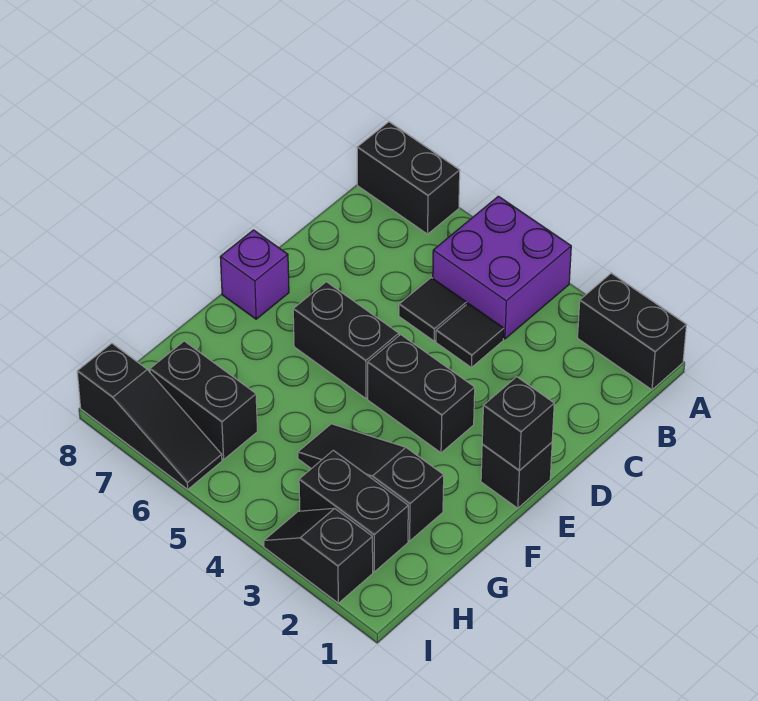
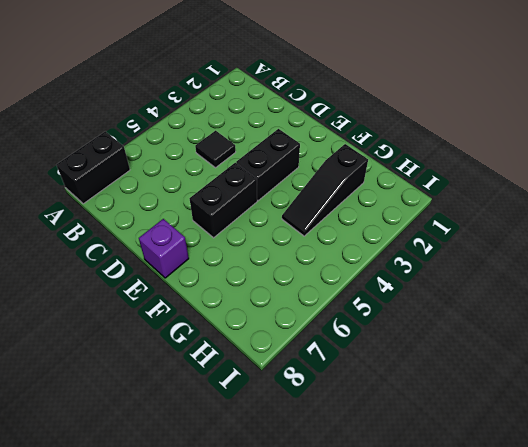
none -> black brick A1:A2 level 1
none -> purple brick A4:B5 level 1
none -> black tile C5 level 1

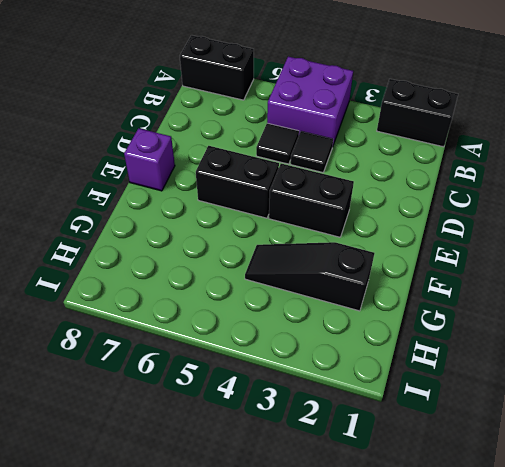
none -> black brick E1 level 1
none -> black brick H2:H3 level 1
none -> black brick H6:H7 level 1

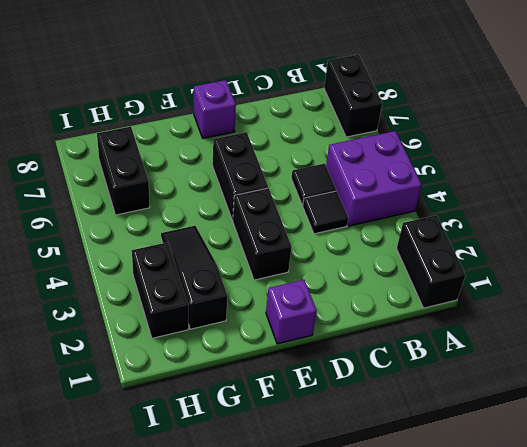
purple brick E1 level 1 -> black brick E1 level 1
none -> black slope I2:I3 level 1 top 2
none -> black slope I6:I8 level 1 top 8
none -> black brick E1 level 2

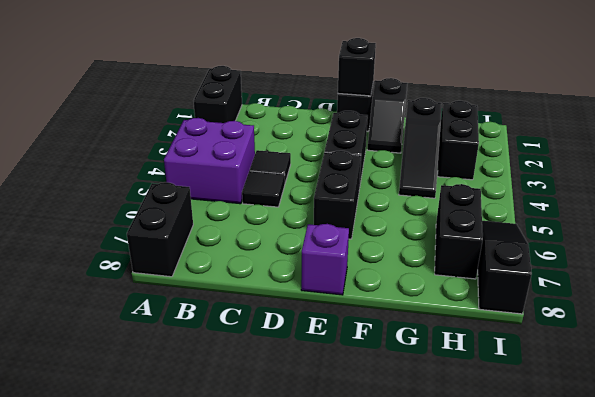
black slope F1:F2 level 1 top 1 -> black slope I2:I3 level 1 top 2

